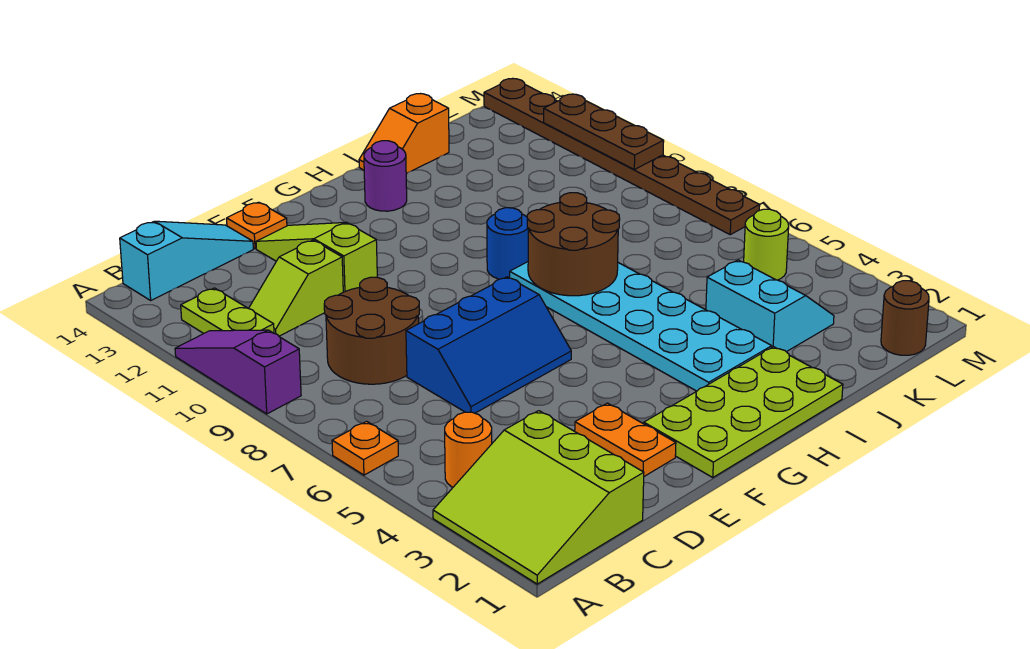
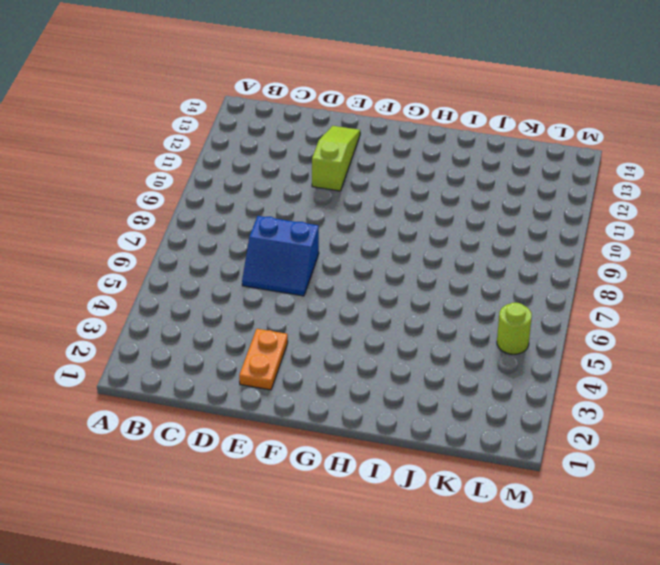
blue slope D6:E7 level 1 top 7 -> blue slope D6:F7 level 1 top 7
none -> lime slope A1:C3 level 1 top C
none -> orange plate A6 level 1
none -> purple slope A9:A11 level 1 top 9

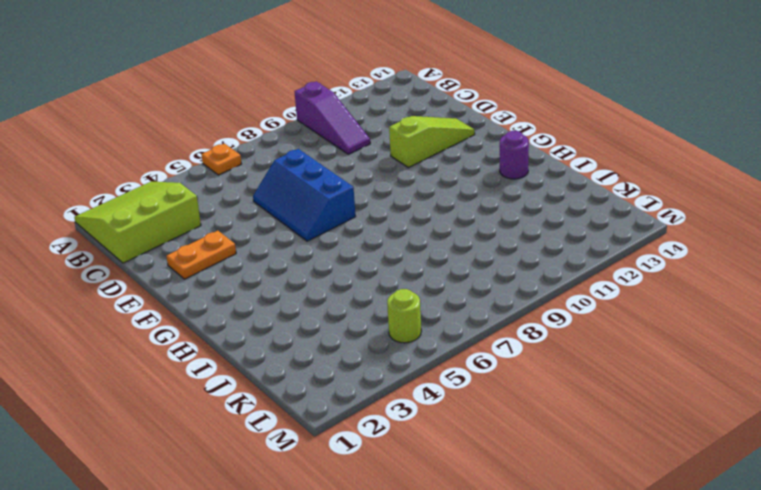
purple slope A10:C10 level 1 top A -> purple slope A9:A11 level 1 top 9
none -> orange round brick B4 level 1
none -> lime plate B11:B12 level 1
none -> cyan slope B14:D14 level 1 top B

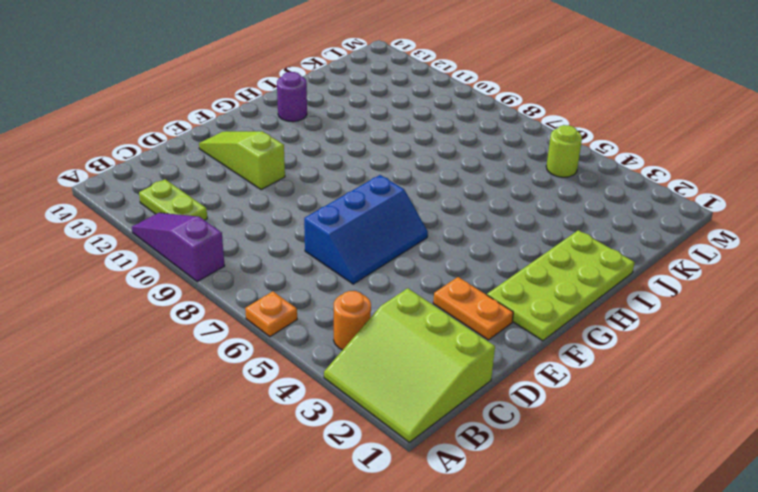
none -> cyan slope B14:D14 level 1 top B
none -> brown round brick C8:D9 level 1
none -> lime slope C11:D11 level 1 top D

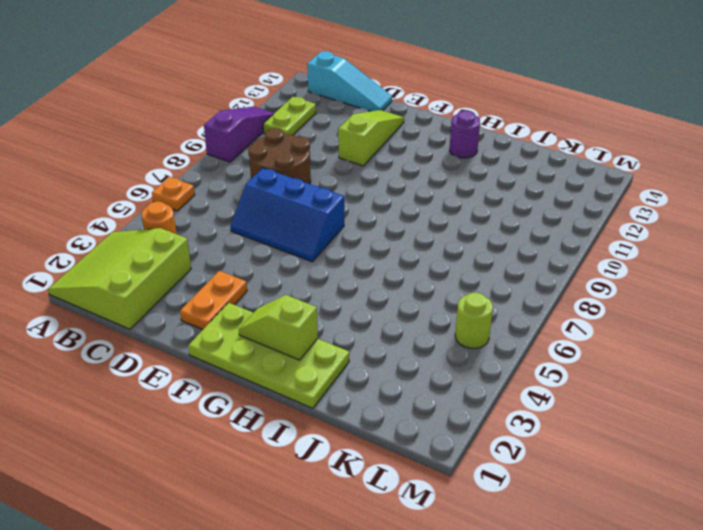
lime slope G2:H2 level 2 top H -> lime slope C11:D11 level 1 top D
none -> orange plate E14 level 1
none -> cyan plate H3:I8 level 1
none -> blue round brick H9 level 1

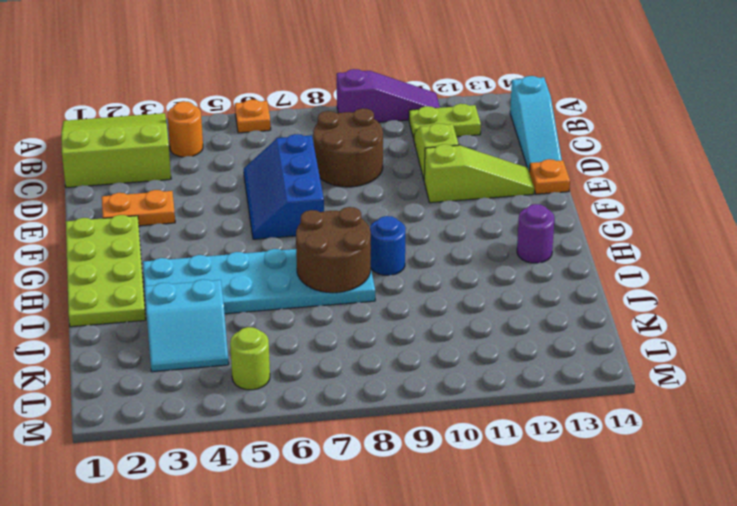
none -> orange slope I14:J14 level 1 top J
none -> brown round brick L1 level 1
none -> brown plate M7:M14 level 1

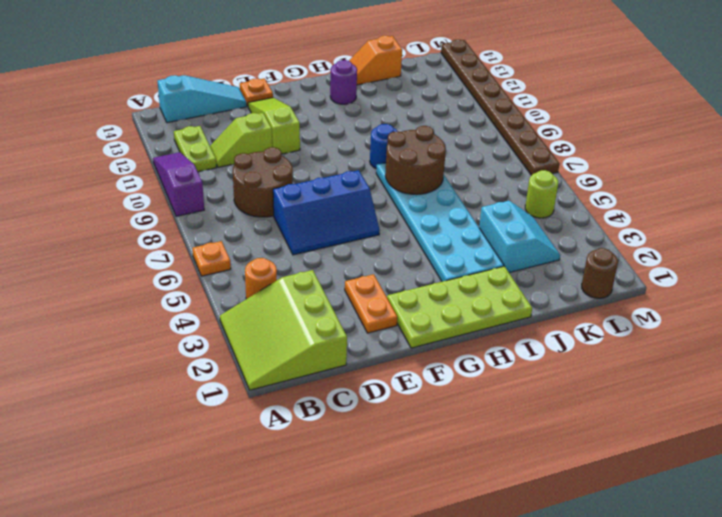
none -> brown plate M10:M12 level 2

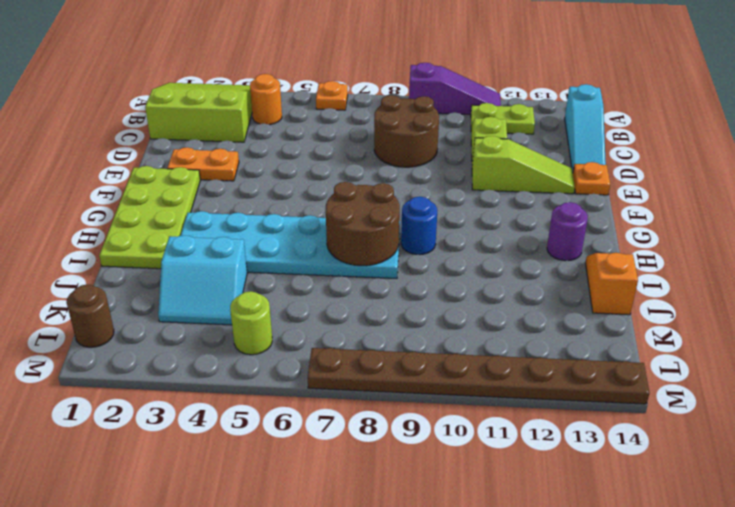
none -> blue slope D6:F7 level 1 top 7
none -> brown plate M10:M12 level 2

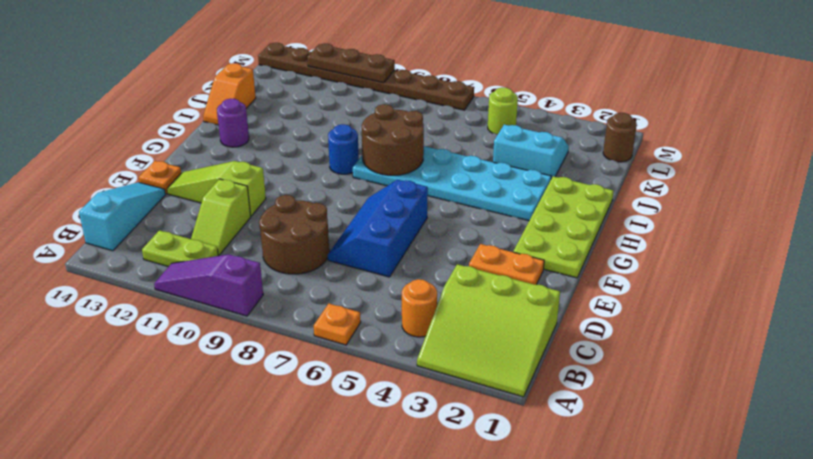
blue slope D6:F7 level 1 top 6 -> blue slope D6:F7 level 1 top 7

